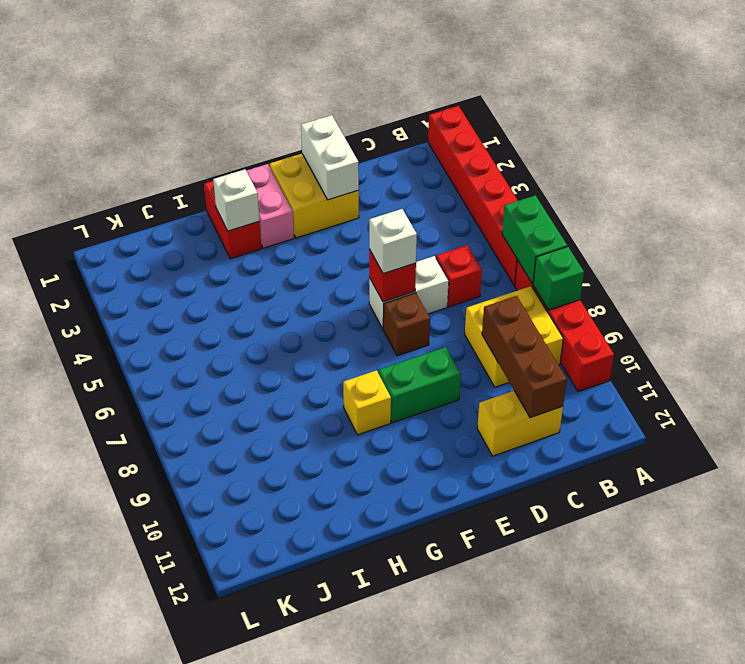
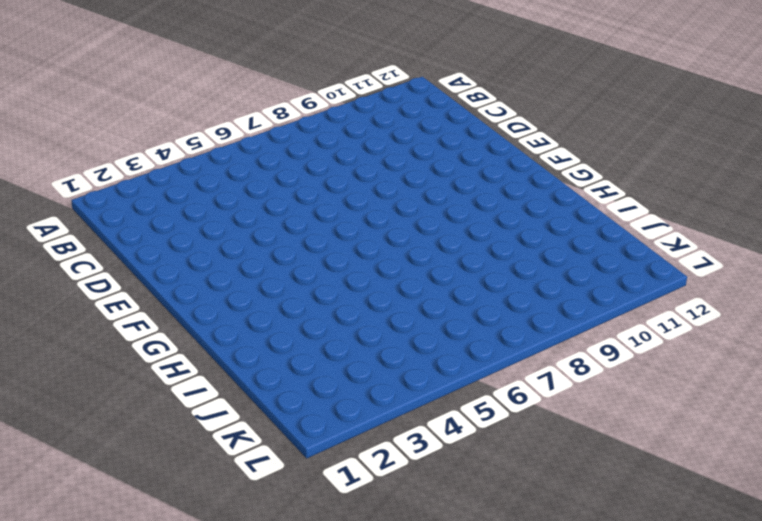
none -> red brick A1:A6 level 1
none -> red brick A7:A10 level 1
none -> yellow brick B8:C9 level 1

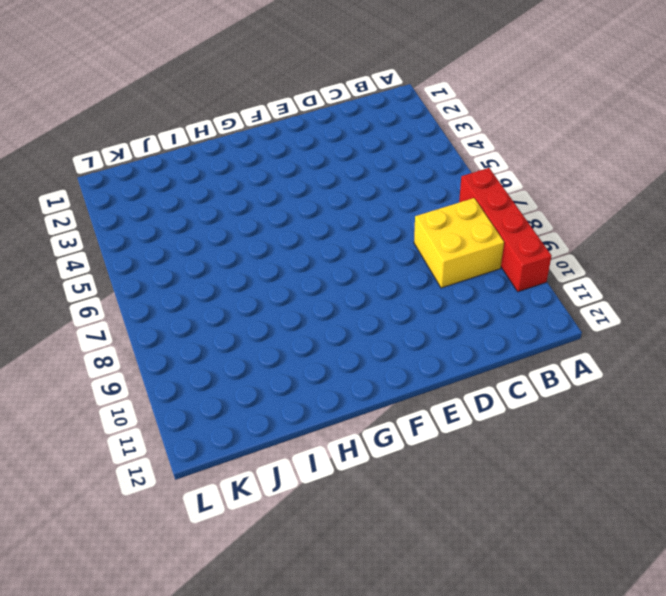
none -> red brick A1:A6 level 1
none -> red brick C6 level 1
none -> yellow brick C11:D11 level 1

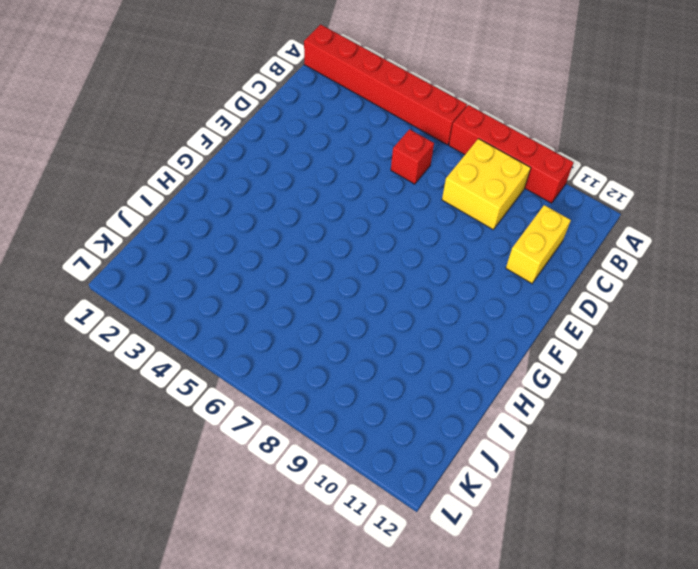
none -> white brick D6:E6 level 1
none -> yellow brick E1:F2 level 1
none -> brown brick E7 level 1

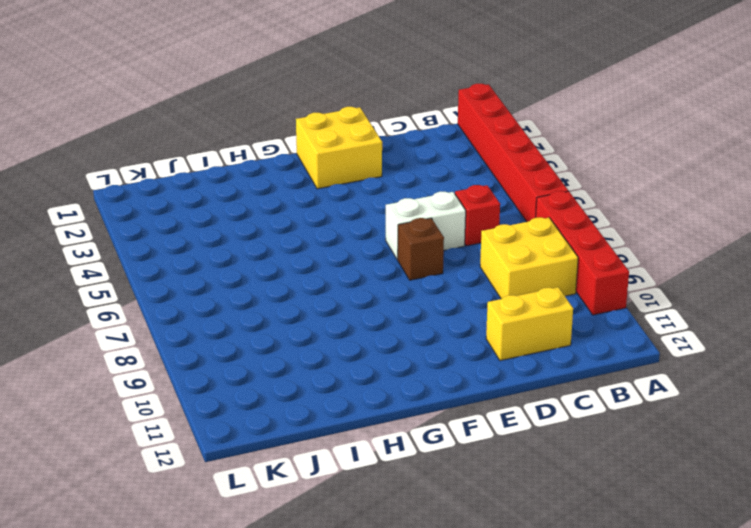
none -> green brick E9:F9 level 1
none -> pink brick G1:G2 level 1
none -> yellow brick G9 level 1

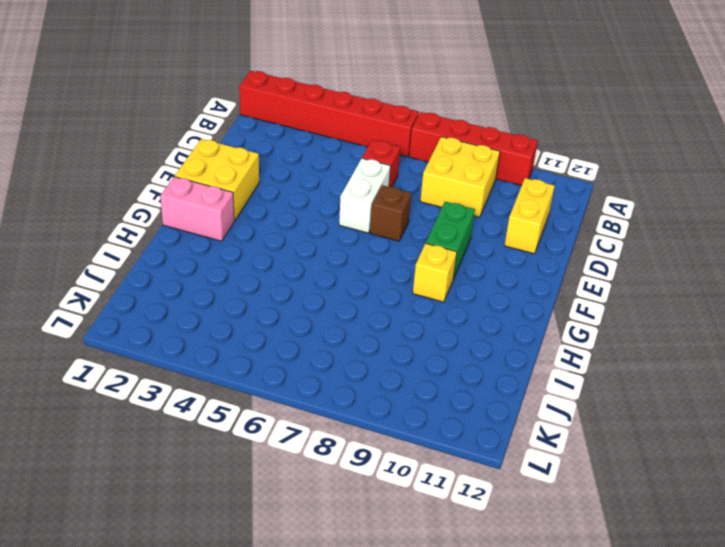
none -> red brick H1:H2 level 1
none -> green brick A6:A7 level 2
none -> green brick A8 level 2

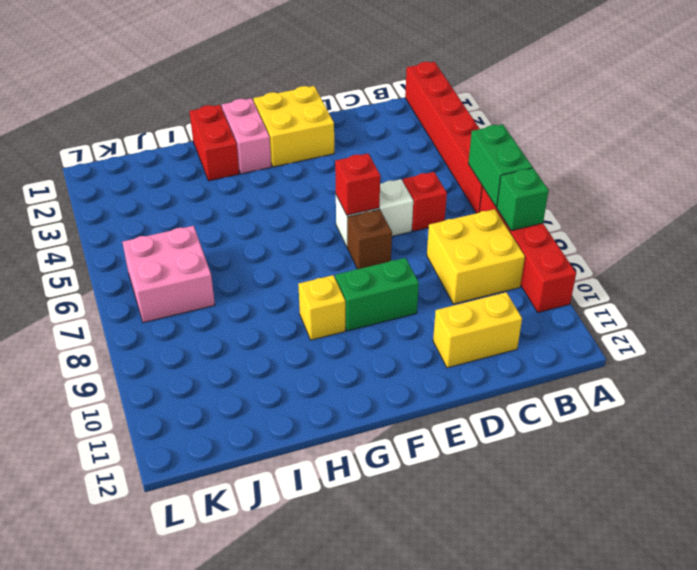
pink brick J6:K7 level 1 -> none
none -> brown brick C9:C11 level 2
none -> white brick E1:E2 level 2
none -> white brick H2 level 2

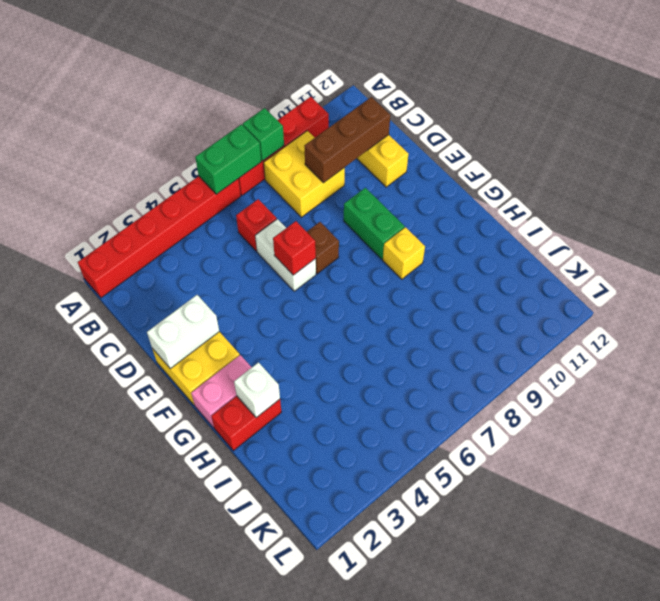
none -> white brick E6 level 3

